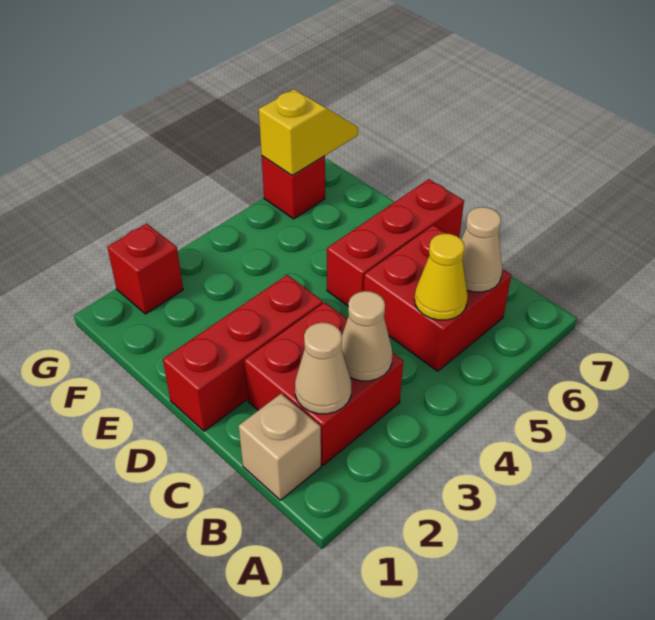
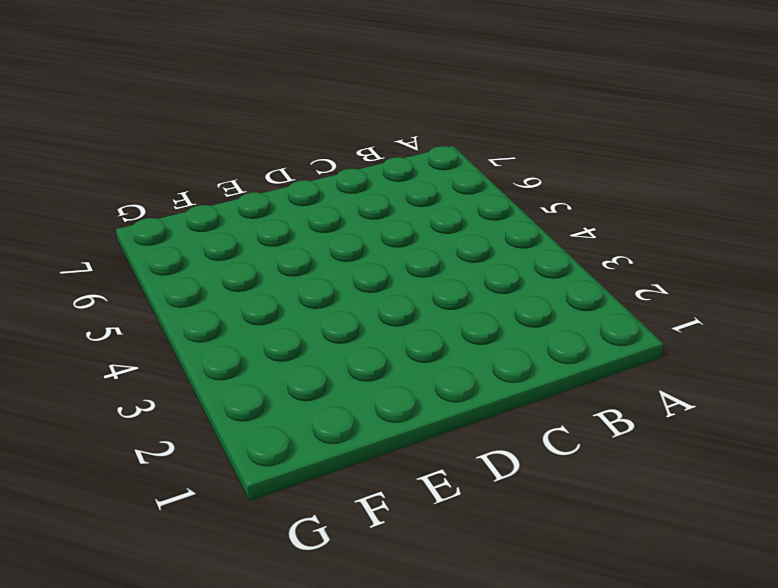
none -> tan brick B1 level 1
none -> red brick B2:C3 level 1
none -> red brick B5:C6 level 1

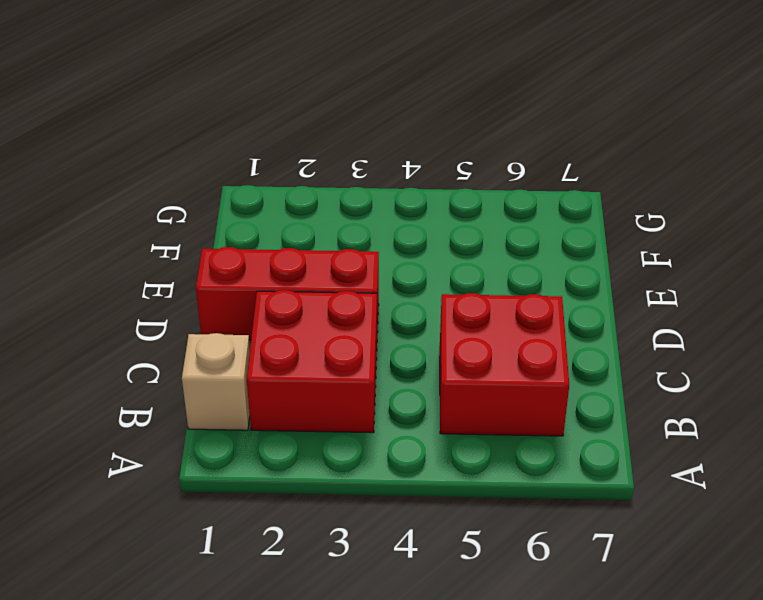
none -> red brick D5:D7 level 1
none -> red brick G2 level 1
none -> red brick G6 level 1

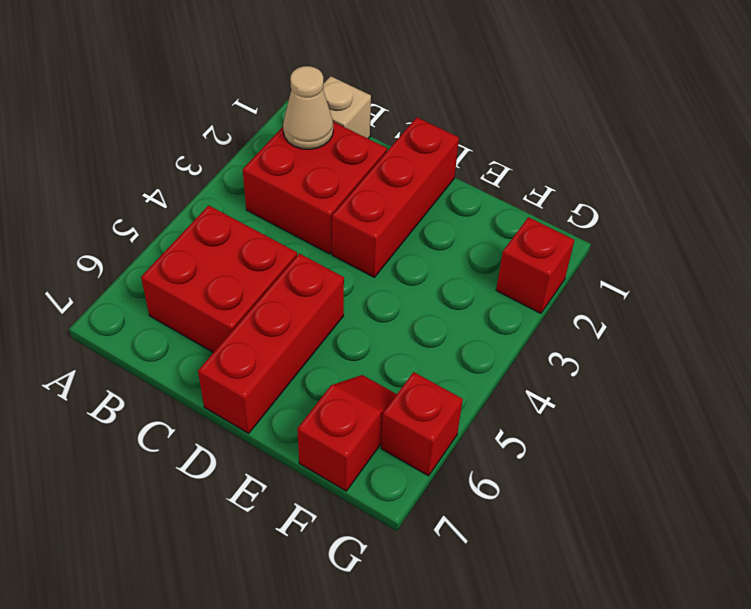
red slope F6:F7 level 1 top 7 -> none
none -> tan cone B3 level 2
none -> yellow cone B5 level 2
none -> tan cone B6 level 2

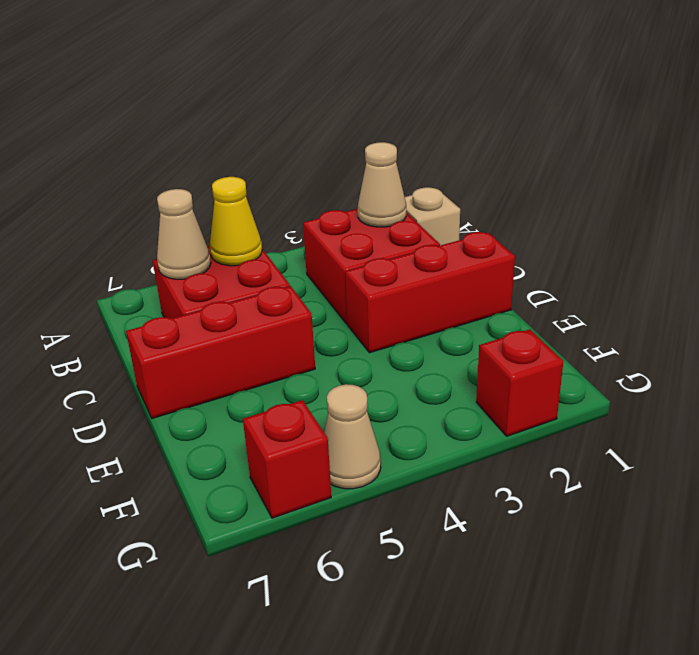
tan cone G5 level 1 -> tan cone B3 level 2
none -> yellow slope G6:G7 level 2 top 6

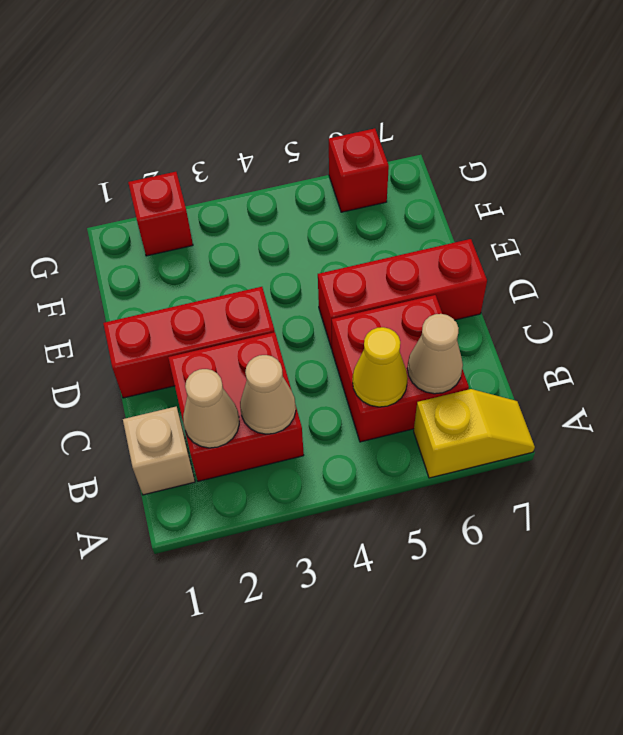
yellow slope A6:A7 level 1 top 6 -> yellow slope G6:G7 level 2 top 6

